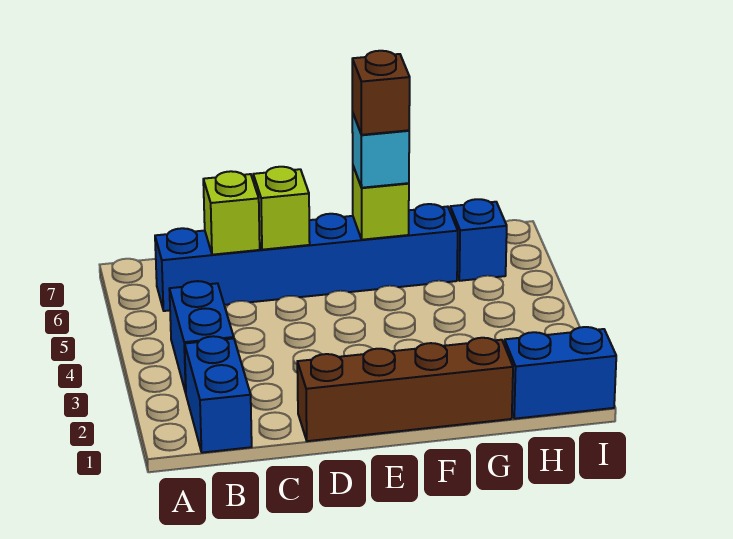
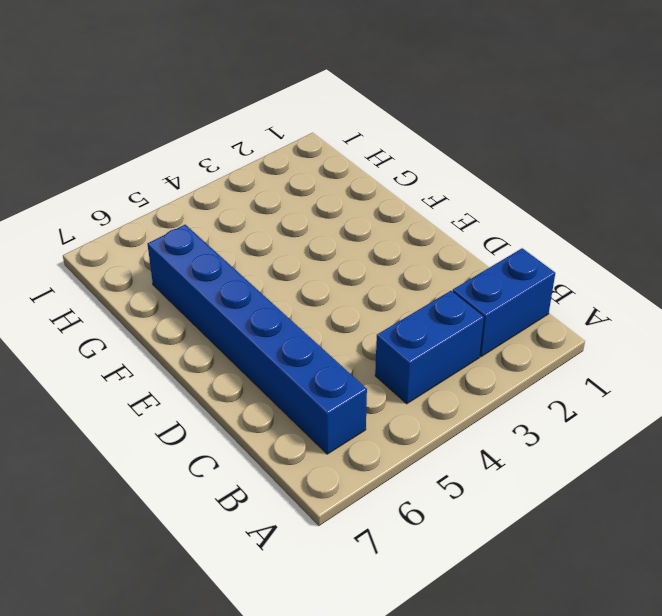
none -> brown brick D1:G1 level 1
none -> blue brick H1:I1 level 1

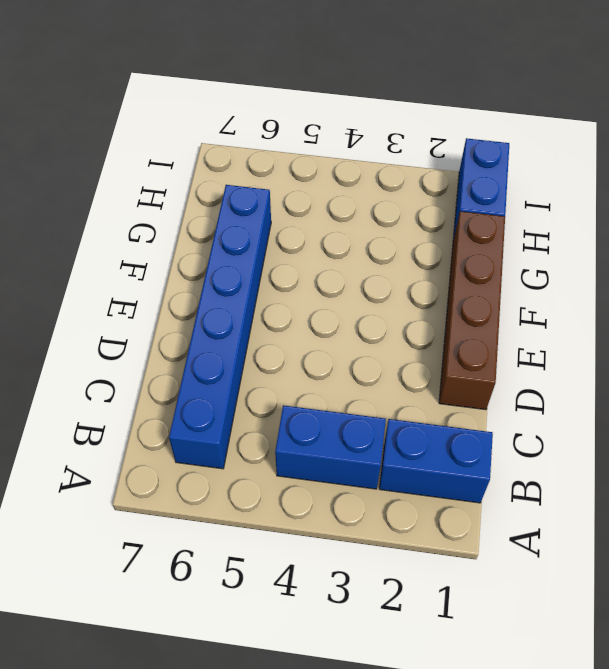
none -> blue brick H6 level 1
none -> lime brick C6 level 2

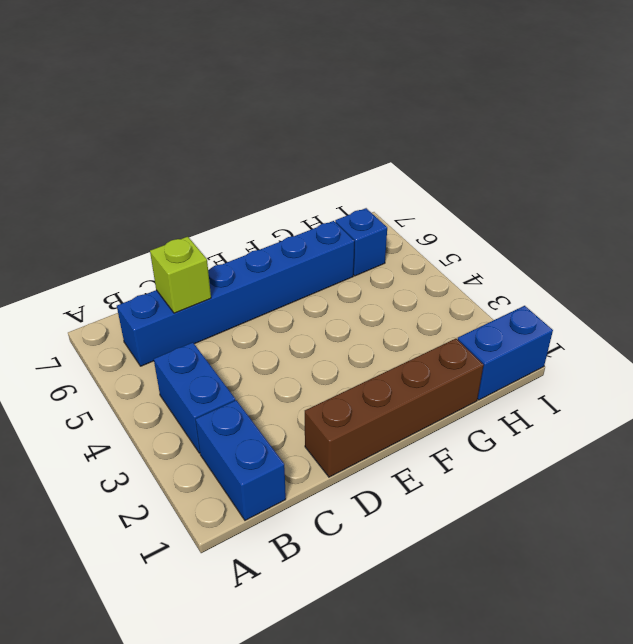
none -> lime brick D6 level 2
none -> lime brick F6 level 2

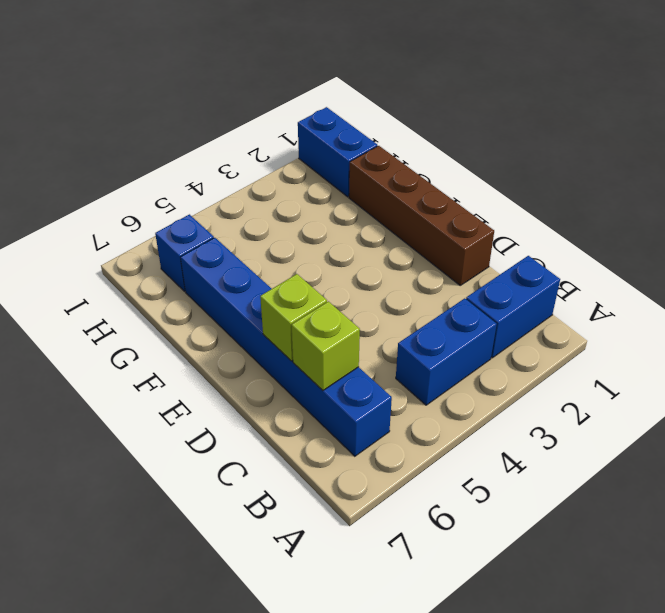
none -> lime brick F6 level 2
none -> cyan brick F6 level 3

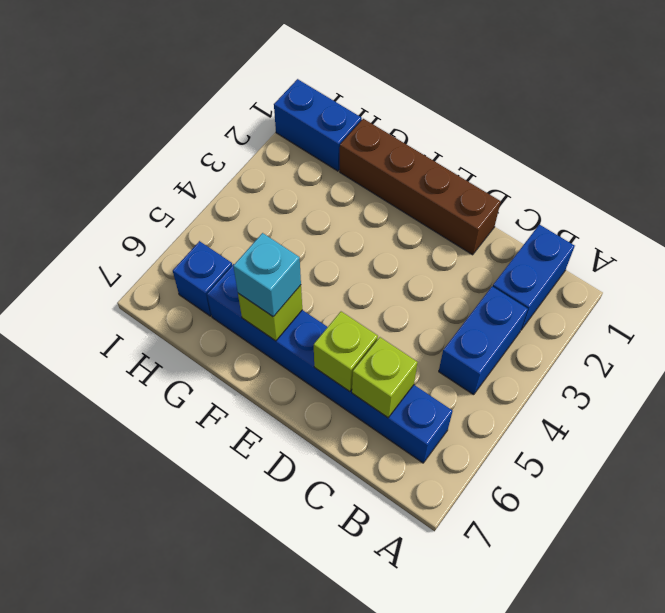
none -> brown brick F6 level 4

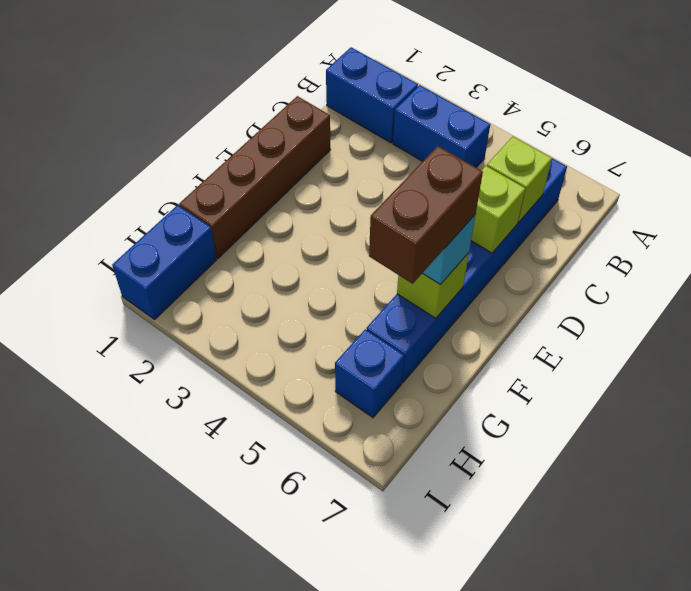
brown brick F6:G6 level 4 -> brown brick F6 level 4

